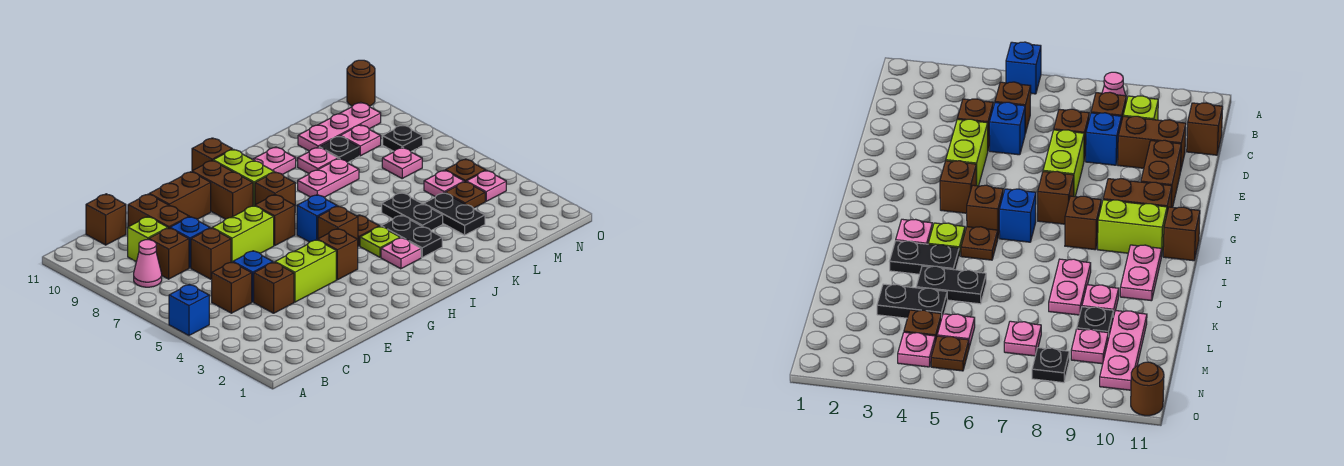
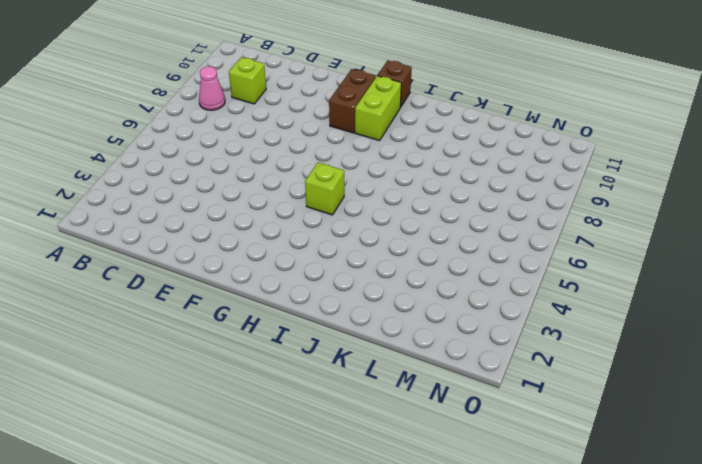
lime brick H5 level 1 -> brown brick H5 level 1
none -> blue brick A5 level 1
none -> brown brick C5 level 1
none -> brown brick C8 level 1
none -> brown brick C11 level 1

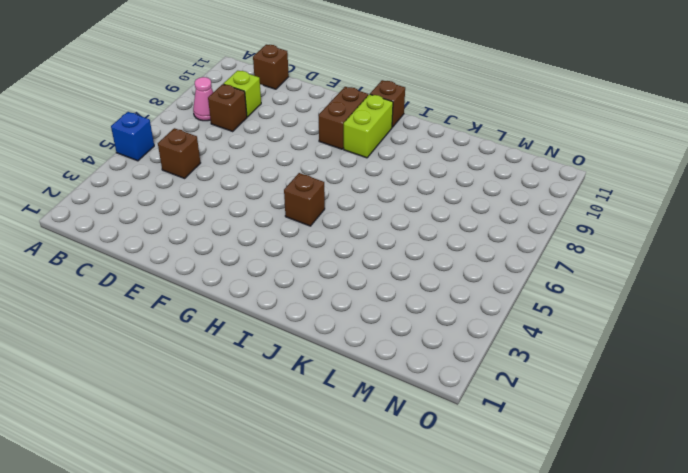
none -> brown brick D4 level 1
none -> blue brick D5 level 1
none -> brown brick D7 level 1
none -> blue brick D8 level 1

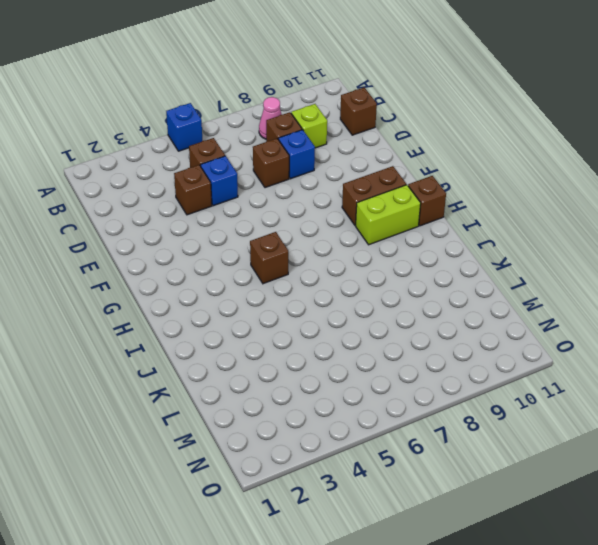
none -> brown brick D9:D10 level 1
none -> lime brick E4:F4 level 1
none -> lime brick E7:F7 level 1
none -> brown brick E10:F10 level 1

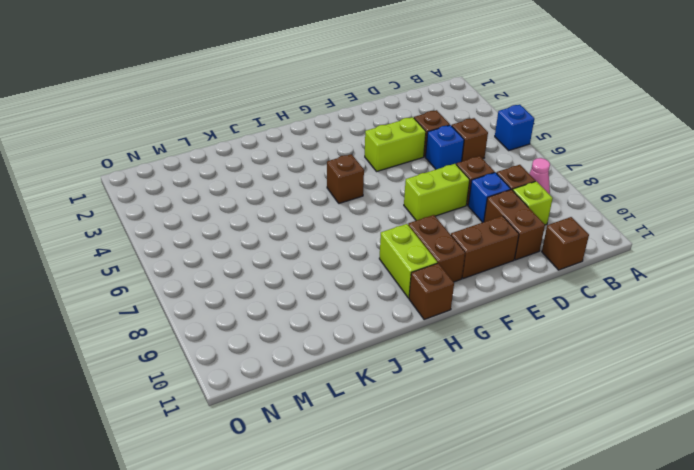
none -> brown brick G4 level 1
none -> brown brick G7 level 1
none -> blue brick H6 level 1
none -> brown brick H8 level 1

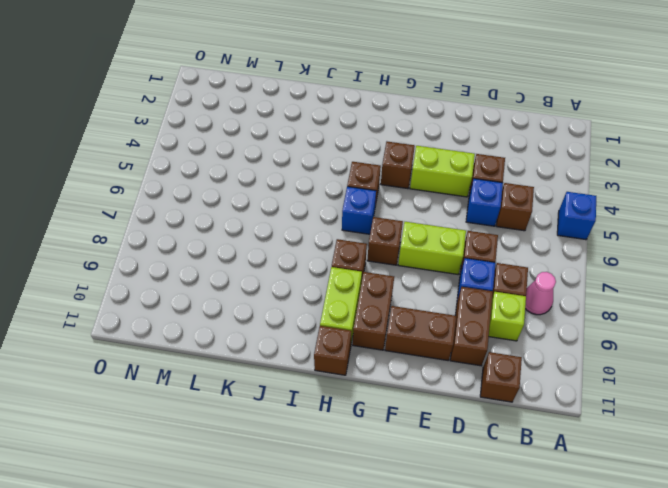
none -> pink plate I3 level 1
none -> lime plate I4 level 1
none -> brown plate I5 level 1
none -> pink plate I10:J10 level 1

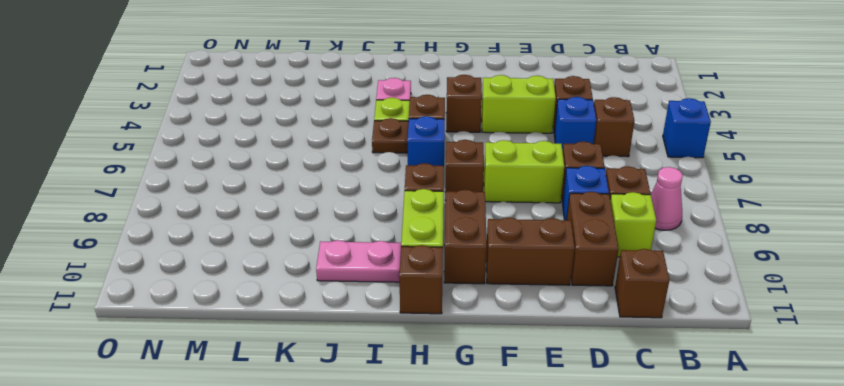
none -> black plate J3:J4 level 1
none -> pink plate J8:K8 level 1
none -> black plate K4:K5 level 1
none -> pink plate K9 level 1

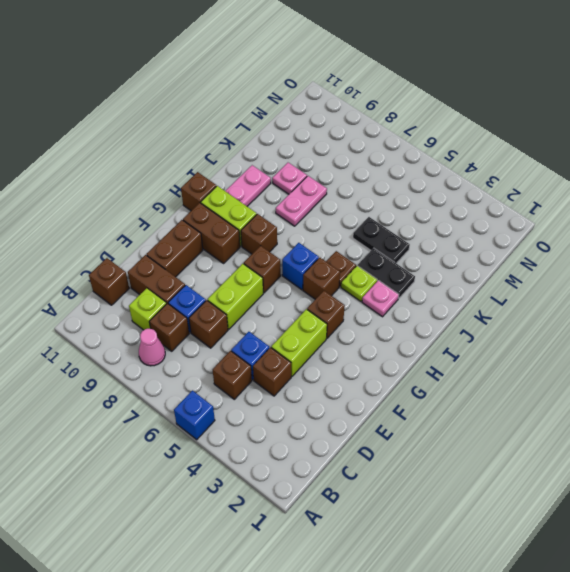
none -> black plate L3:L4 level 1
none -> black plate L9 level 1
none -> pink plate L10:N10 level 1
none -> brown plate M4 level 1

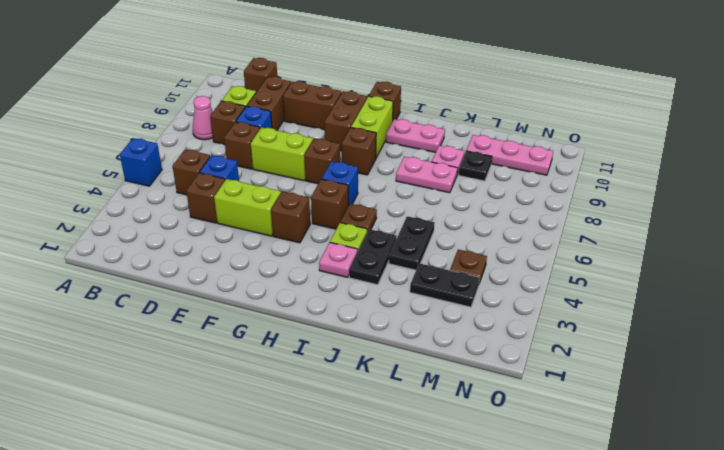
black plate L3:M3 level 1 -> black plate L3:L4 level 1
none -> pink plate M5 level 1
none -> pink plate M7 level 1
none -> pink plate M9 level 1
none -> pink plate N4 level 1

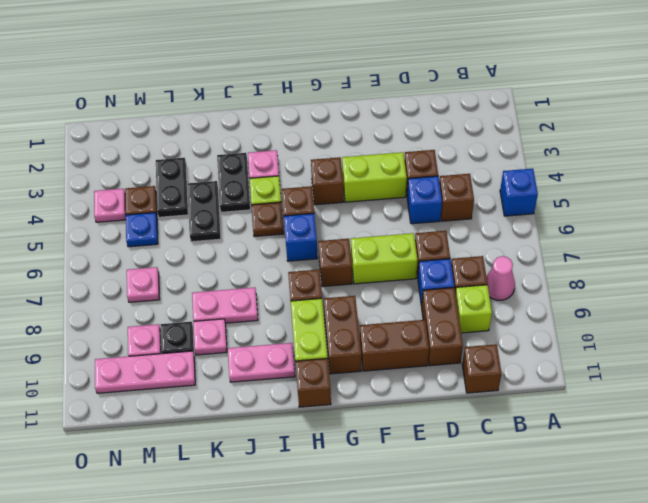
blue plate M5 level 1 -> pink plate M5 level 1
none -> brown plate N5 level 1
none -> black plate N8 level 1
none -> brown round brick O11 level 1

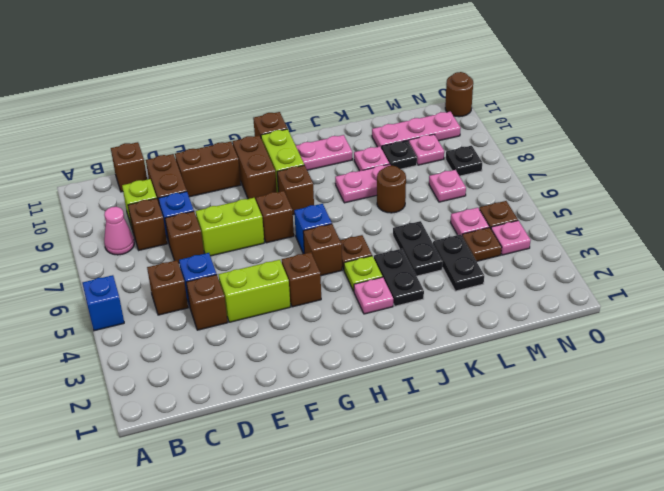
brown round brick K7 level 1 -> none

